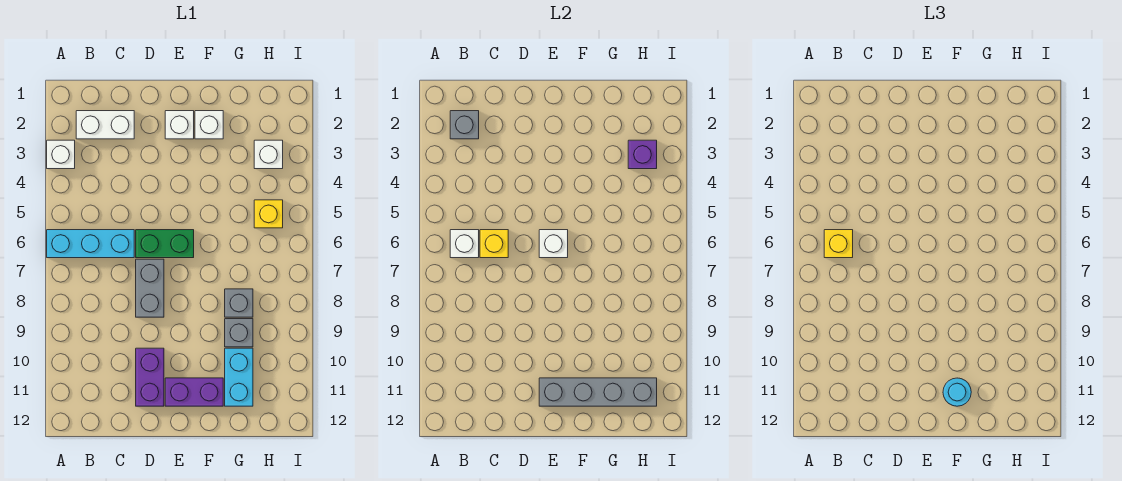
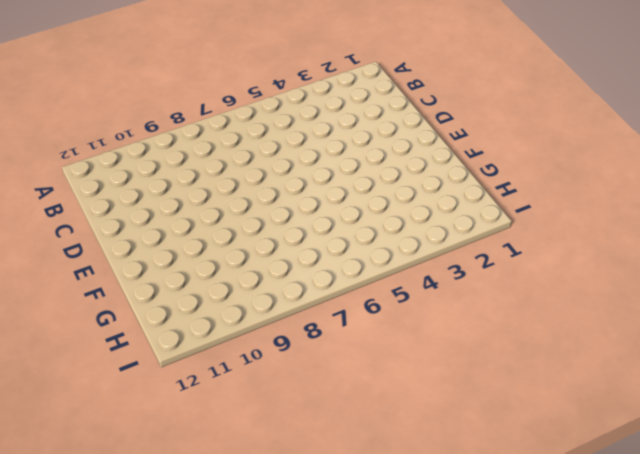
none -> white brick A3 level 1
none -> cyan brick A6:C6 level 1
none -> white brick B2:C2 level 1

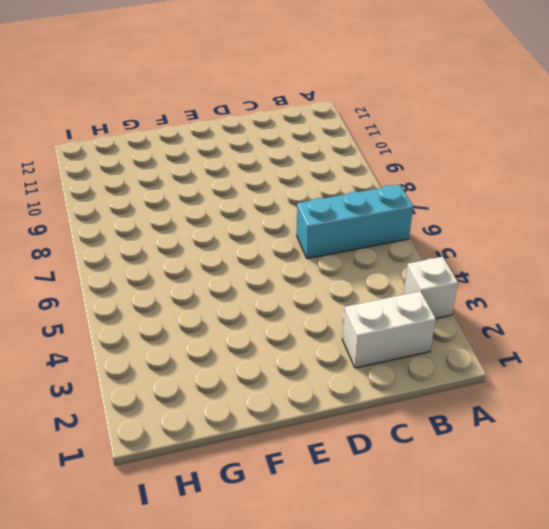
none -> green brick D6:E6 level 1
none -> grey brick D7:D8 level 1
none -> purple brick D10:D11 level 1

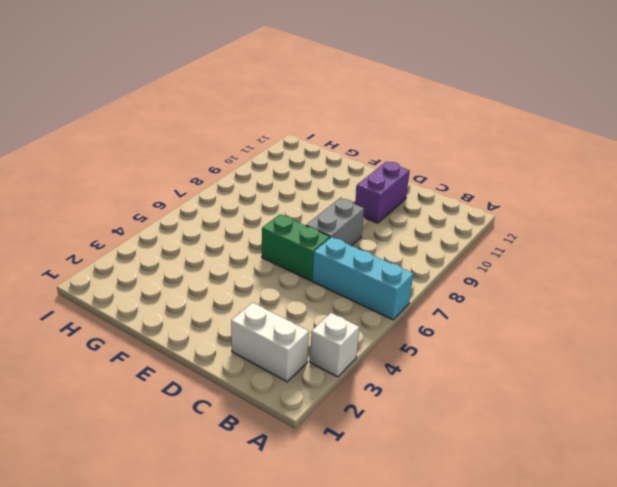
none -> white brick E2 level 1
none -> purple brick E11:F11 level 1
none -> white brick F2 level 1

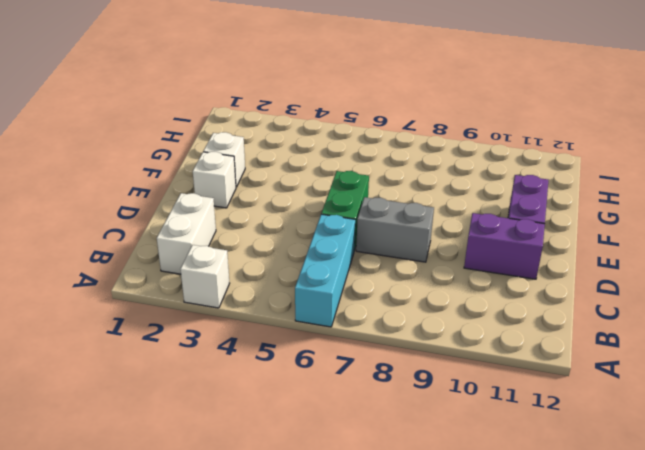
none -> grey brick G8 level 1
none -> grey brick G9 level 1
none -> cyan brick G10:G11 level 1

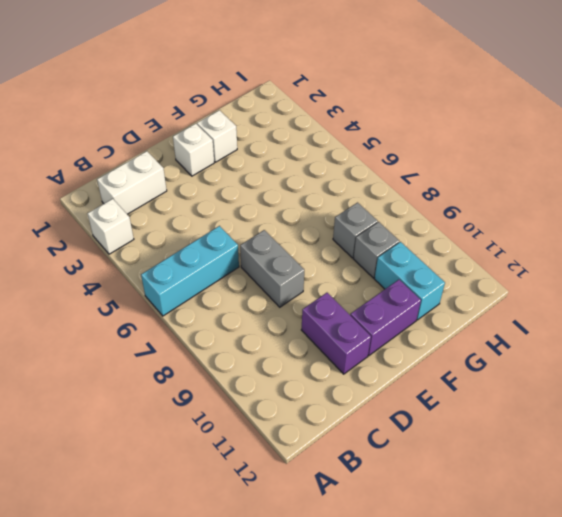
none -> green brick D6:E6 level 1
none -> white brick H3 level 1
none -> yellow brick H5 level 1

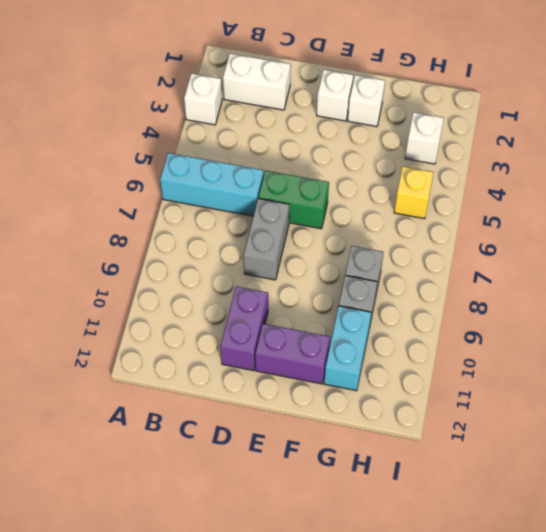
none -> grey brick B2 level 2
none -> white brick B6 level 2
none -> yellow brick C6 level 2

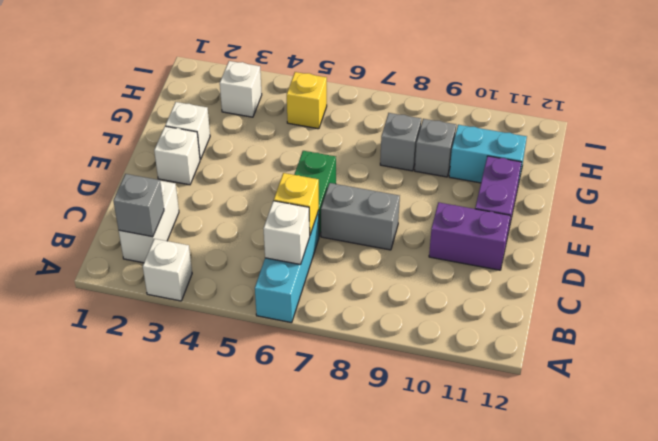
none -> white brick E6 level 2
none -> grey brick E11:H11 level 2
none -> purple brick H3 level 2

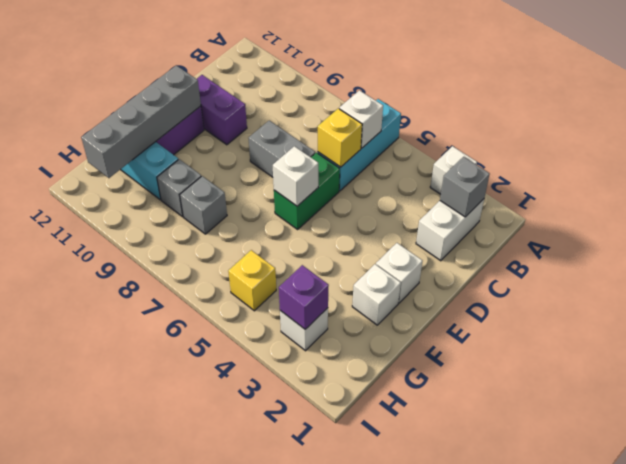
none -> yellow brick B6 level 3
none -> cyan round brick F11 level 3

